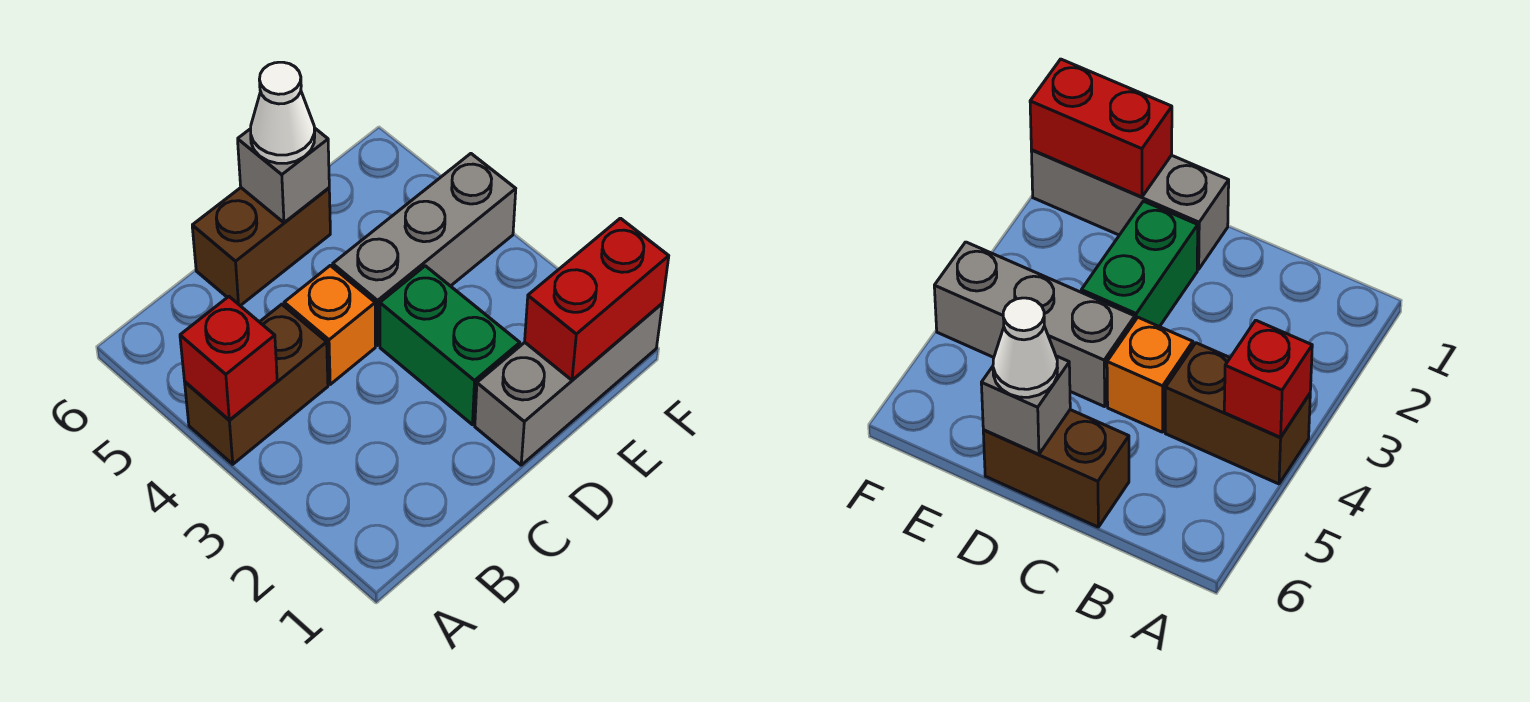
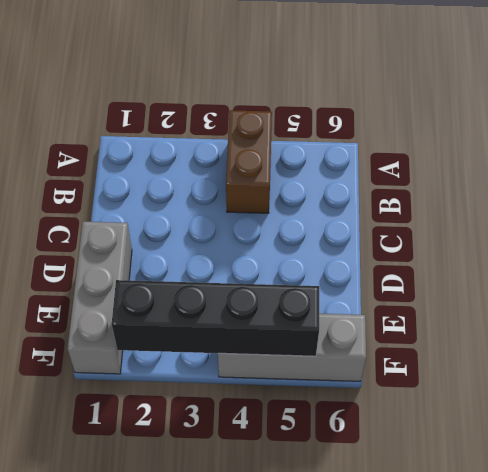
black brick F2:F5 level 2 -> none
grey brick F4:F6 level 1 -> grey brick D4:F4 level 1
none -> orange brick C4 level 1
none -> brown brick C6:D6 level 1

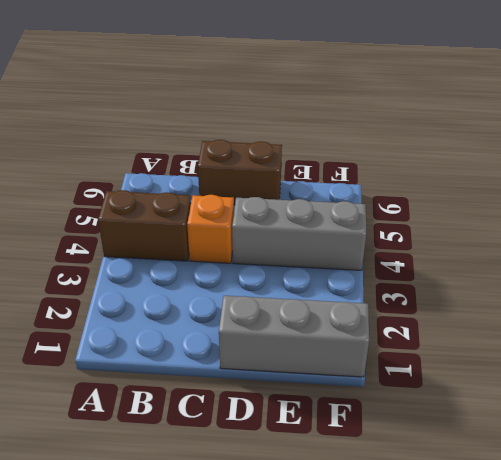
none -> green brick D2:D3 level 1
none -> red brick A4 level 2

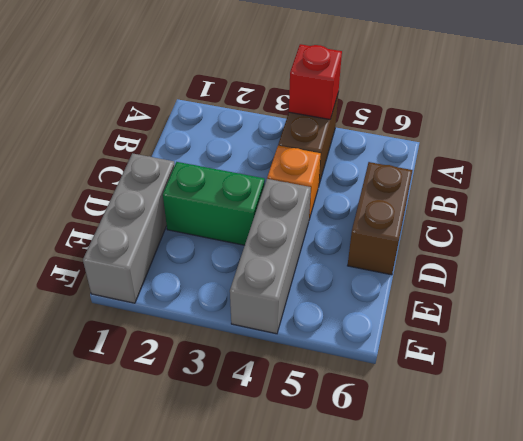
none -> grey brick D6 level 2
none -> red brick E1:F1 level 2

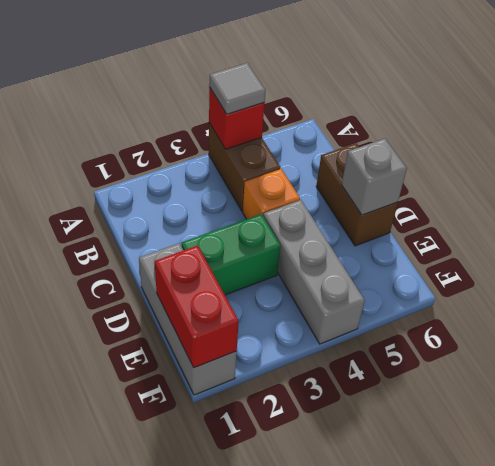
grey tile A4 level 3 -> none
none -> white cone D6 level 3

